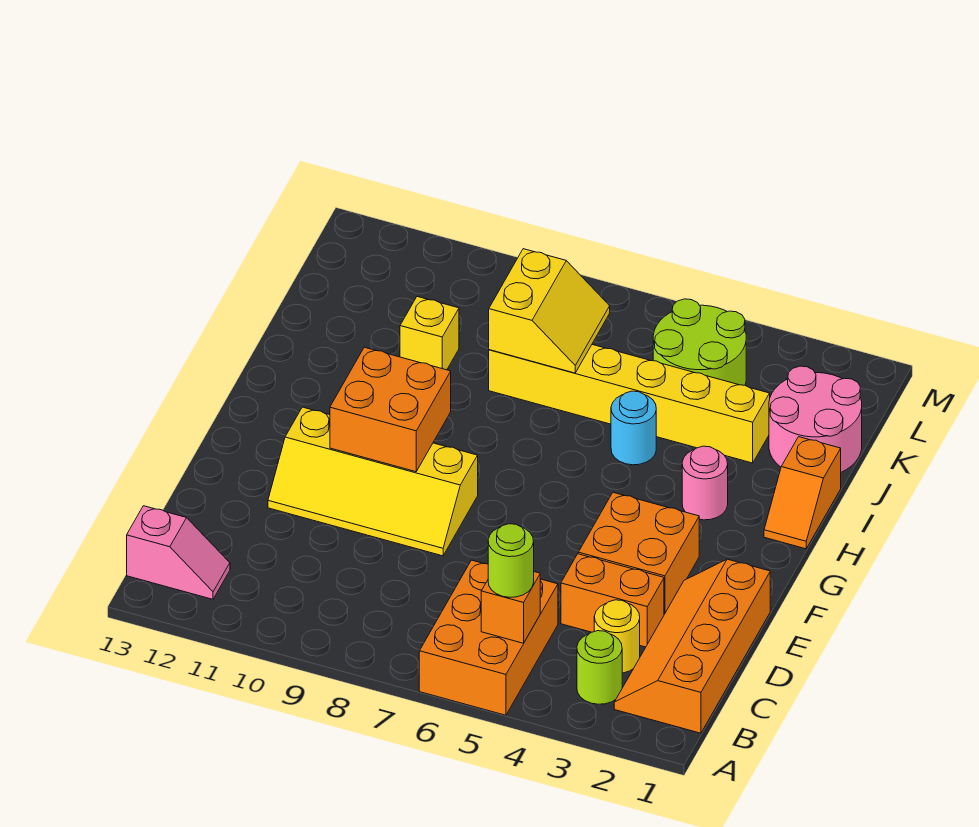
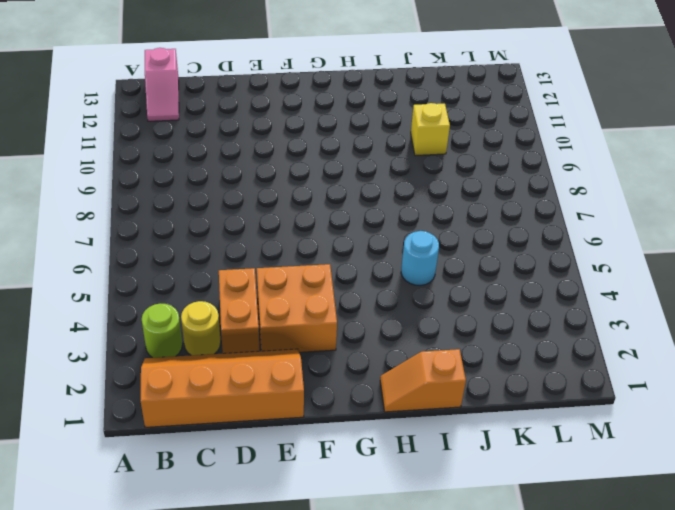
none -> orange brick A5:C6 level 1
none -> yellow slope E8:F11 level 1 top F
none -> pink round brick H3 level 1

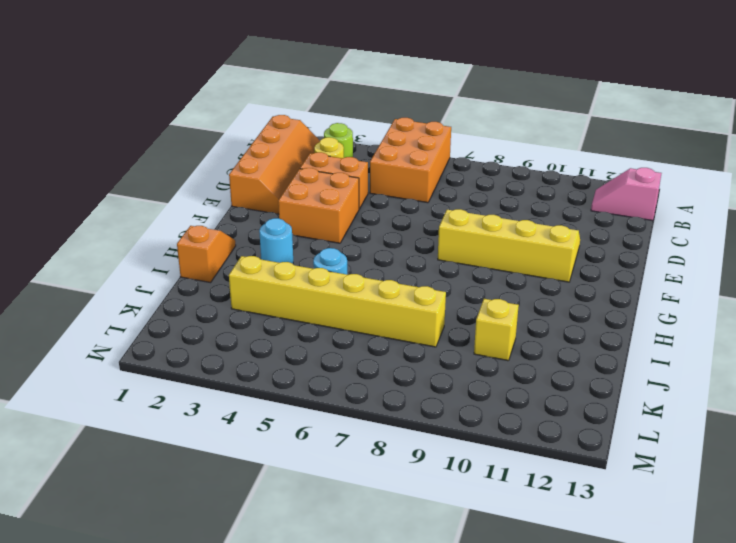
cyan round brick H3 level 1 -> pink round brick H3 level 1
none -> pink round brick J1:K2 level 1
none -> lime round brick K4:L5 level 1
none -> orange brick B5 level 2

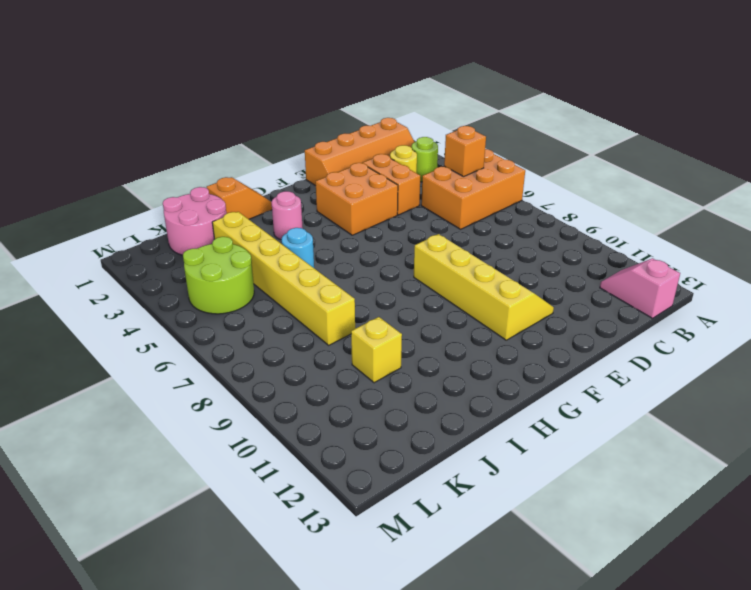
none -> orange brick F9:G10 level 2
none -> yellow slope J7:K8 level 2 top 8
none -> lime round brick B5 level 3

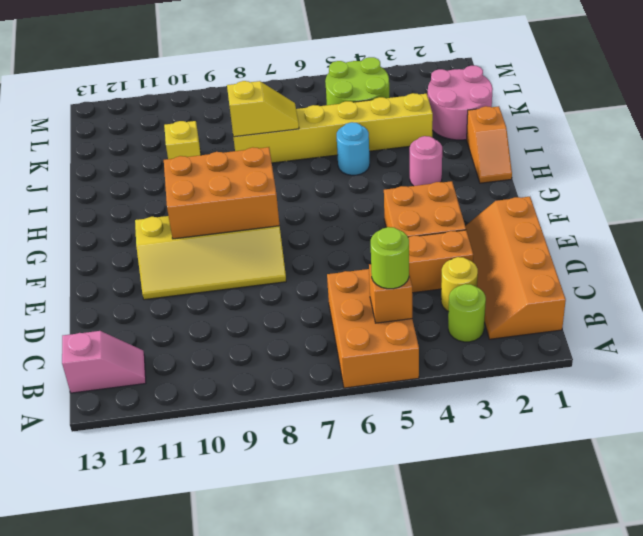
orange brick F8:G10 level 2 -> orange brick F9:G10 level 2
yellow slope J7:J8 level 2 top 8 -> yellow slope J7:K8 level 2 top 8

